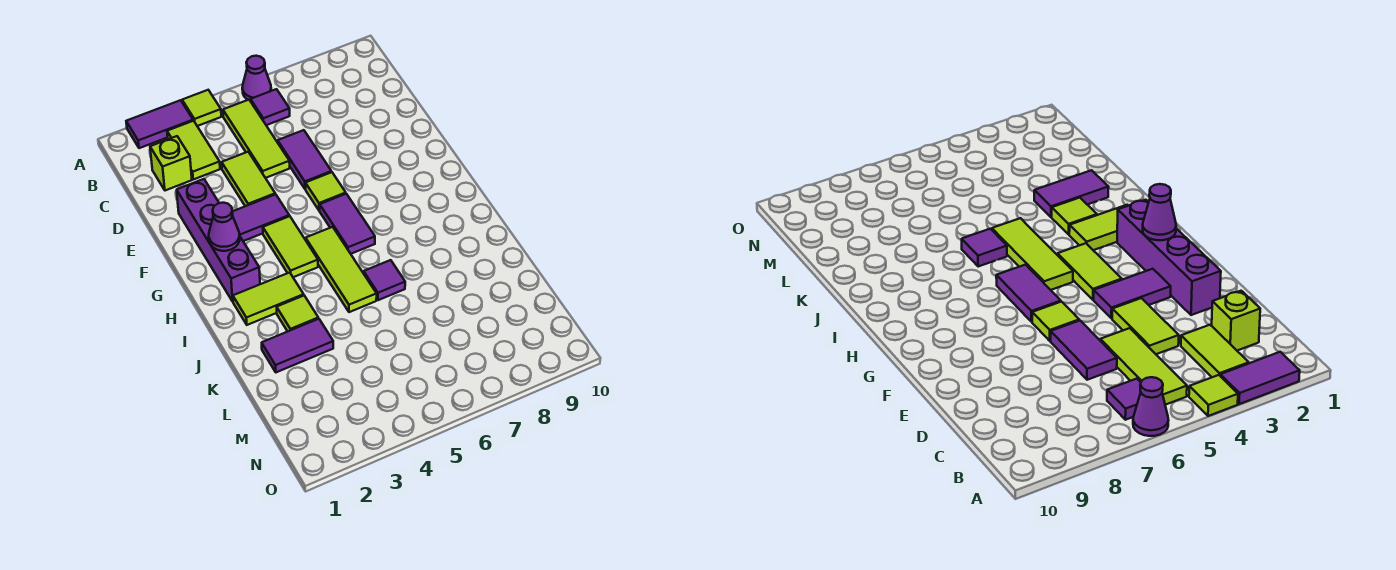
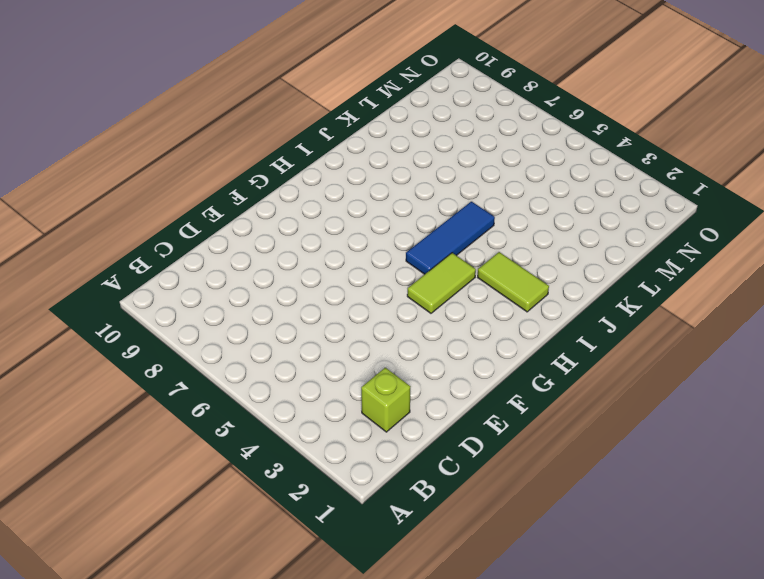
blue tile H5:J5 level 1 -> lime tile H5:J5 level 1
none -> purple tile A2:A3 level 1
none -> lime tile A4 level 1
none -> purple cone A6 level 1

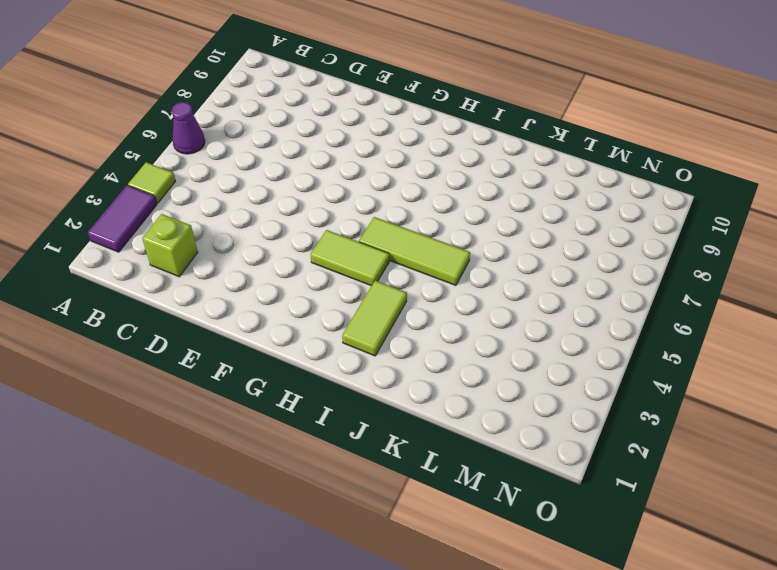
none -> lime tile B3:C3 level 1
none -> lime tile B5:D5 level 1
none -> purple tile B6 level 1

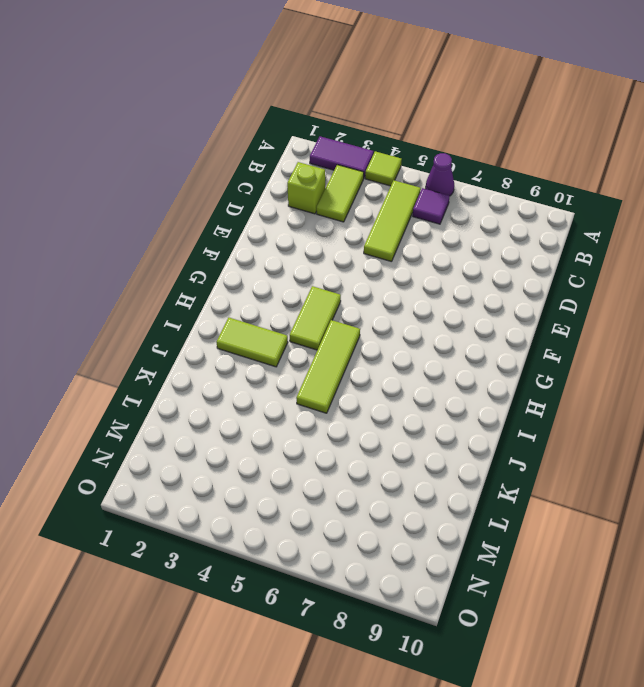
none -> lime tile D4:E4 level 1
none -> purple tile D6:E6 level 1
none -> purple brick E2:H2 level 1

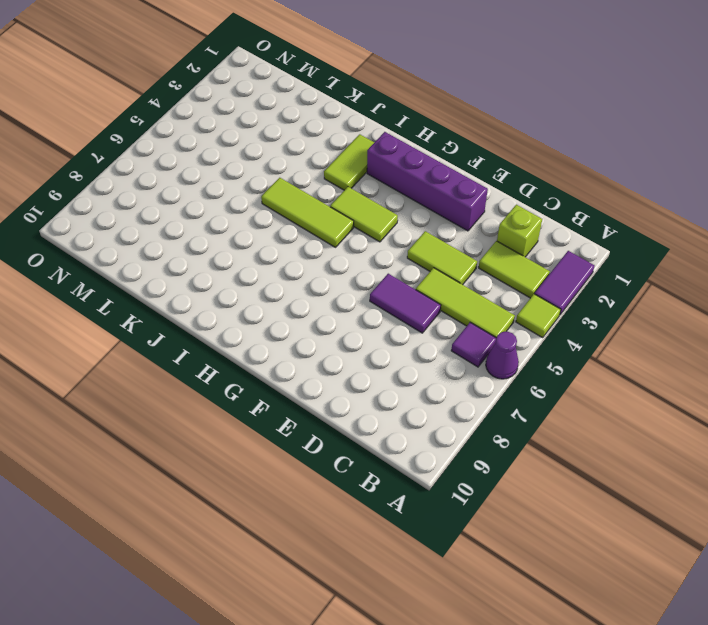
none -> purple tile F3:F4 level 1
none -> lime tile F6 level 1
none -> purple tile G6:H6 level 1

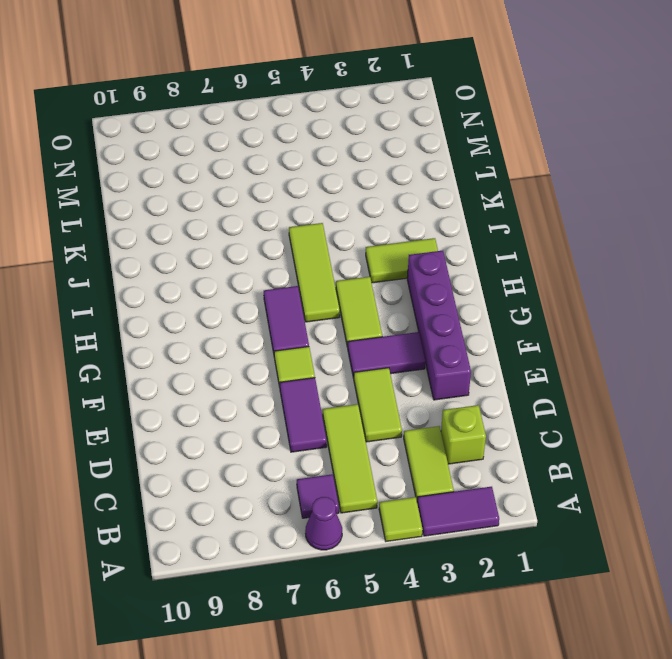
none -> lime tile J3 level 1
none -> purple tile J6 level 1
none -> purple tile K2:K3 level 1

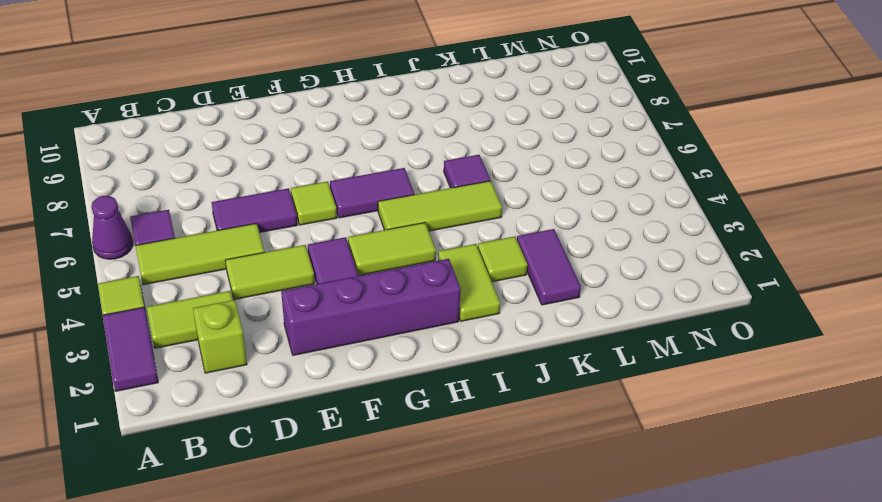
none -> purple cone G2 level 2

